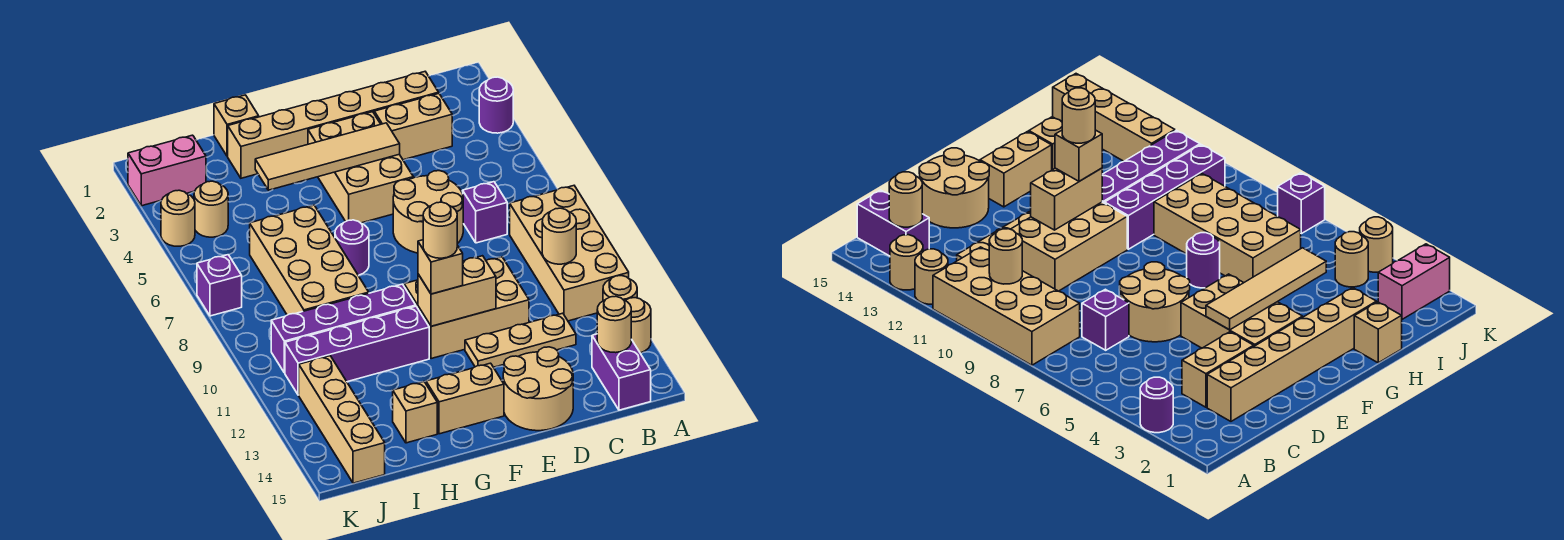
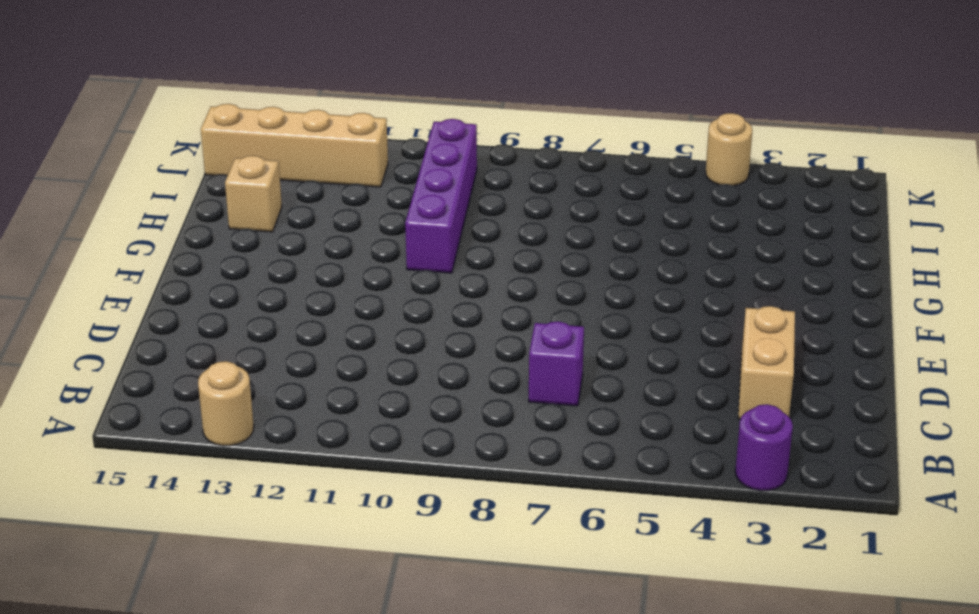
none -> tan brick A8:B11 level 1
none -> tan round brick A12 level 1
none -> purple brick B14:B15 level 1
none -> tan brick C2:H2 level 1

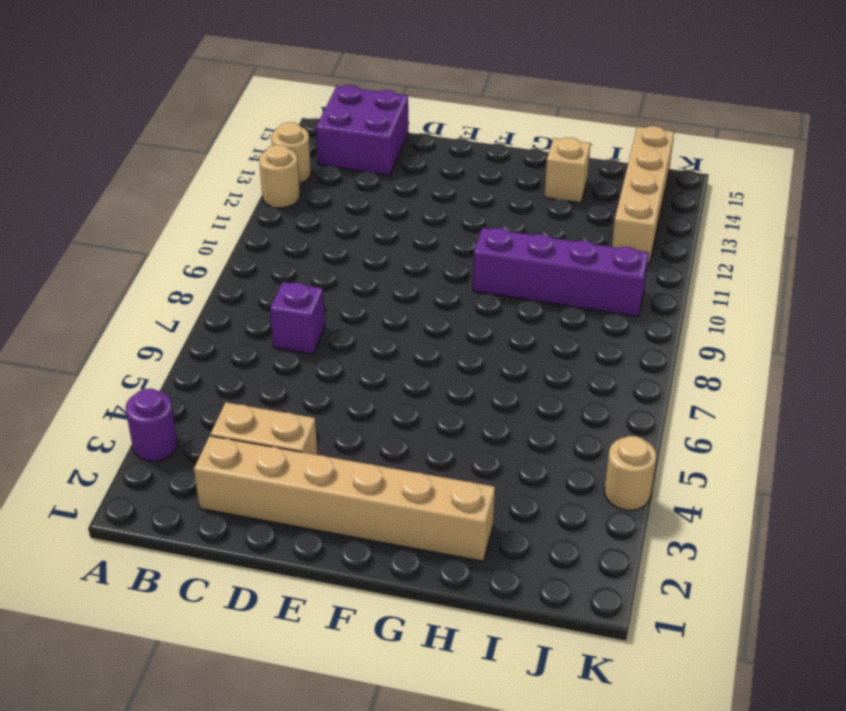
purple brick B14:C15 level 1 -> purple brick B14:B15 level 1
none -> tan brick A8:B11 level 1
none -> tan plate C12:E12 level 1
none -> tan round brick D6:E7 level 1
none -> tan brick D10:F11 level 1

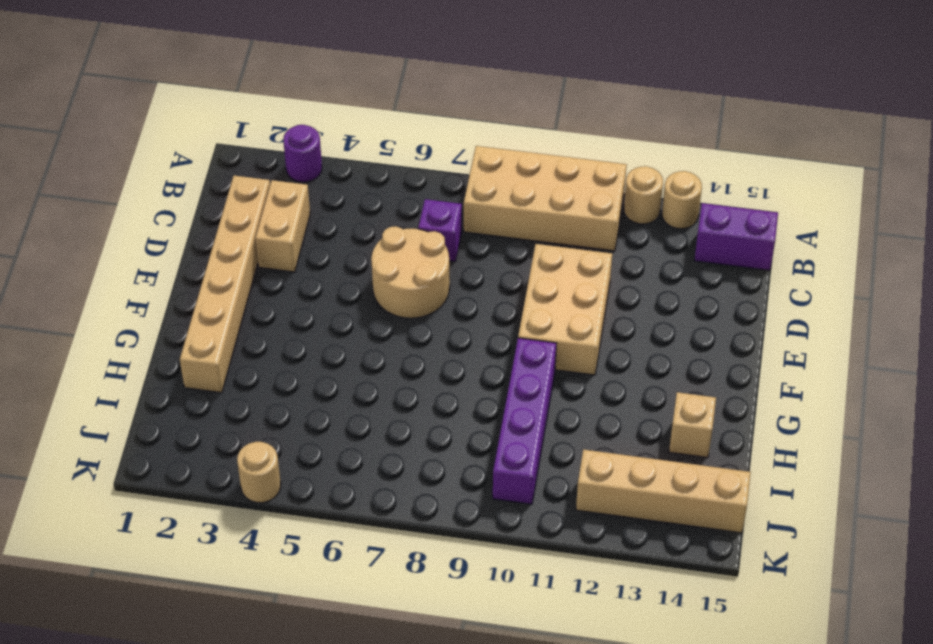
none -> tan plate C12:E12 level 1
none -> tan round brick D14:E15 level 1
none -> tan brick E3:F5 level 1
none -> tan brick F14:G14 level 1

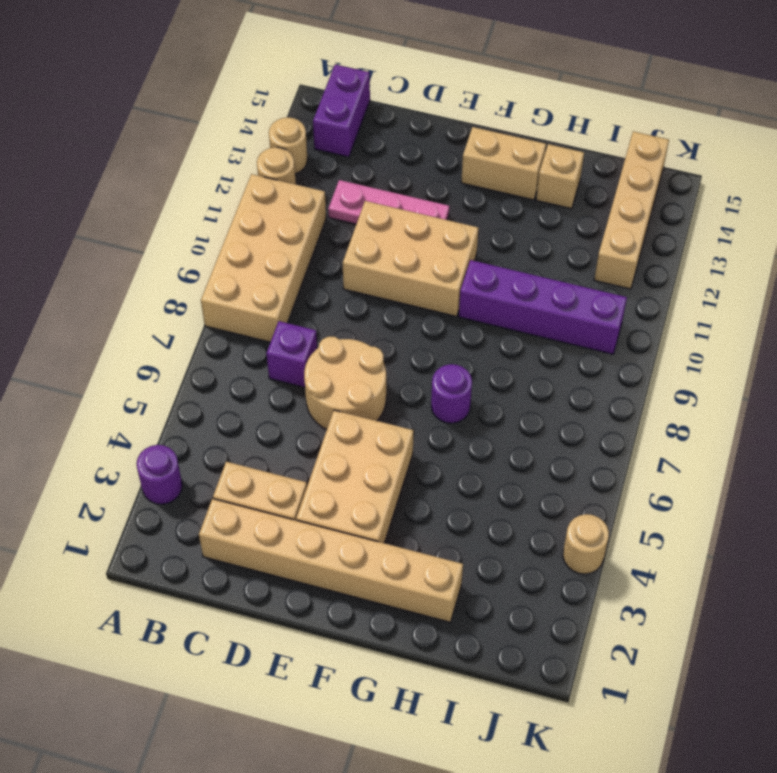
pink plate C12:E12 level 1 -> tan plate C12:E12 level 1
none -> tan round brick D14:E15 level 1
none -> purple brick G11:J11 level 1
none -> tan brick H1 level 1
none -> tan brick H6:I9 level 1

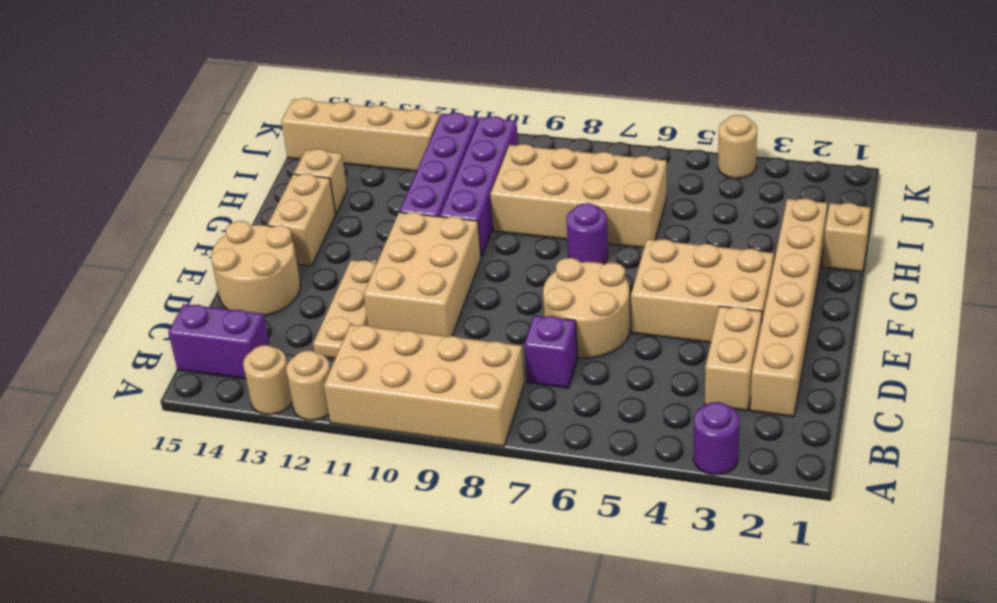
none -> pink brick J2:K2 level 1
none -> tan round brick J4 level 1
none -> purple brick K7 level 1
none -> tan round brick B10 level 2

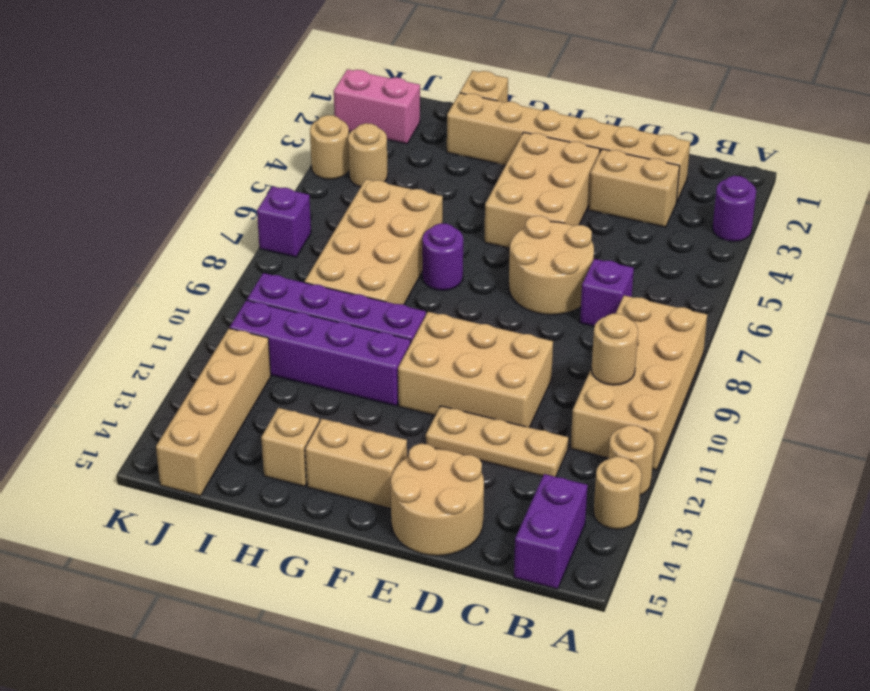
none -> tan round brick B14 level 2
none -> tan tile E4:H4 level 2
none -> tan brick E11:F11 level 2
none -> tan brick F11 level 3

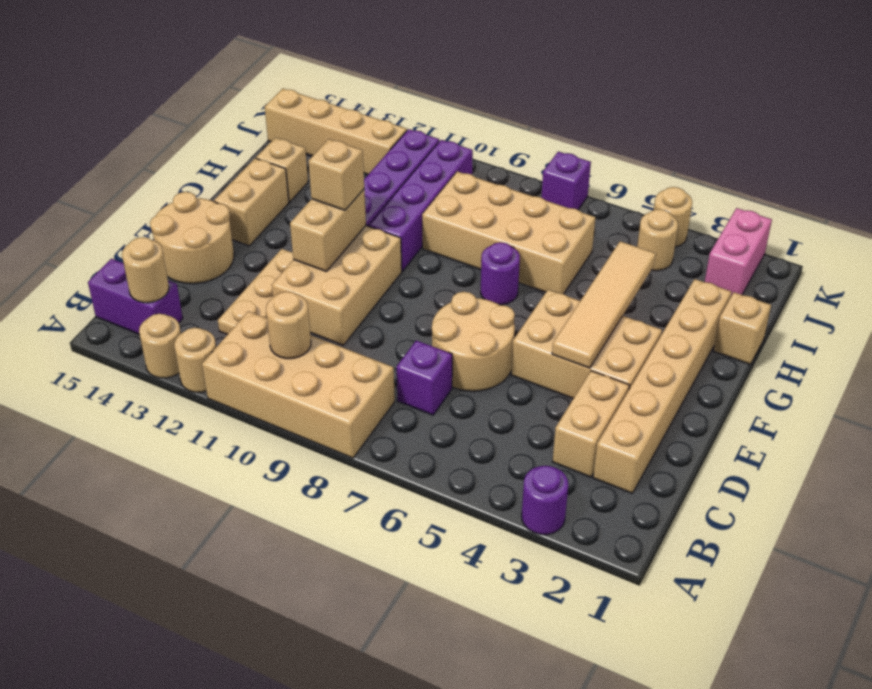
none -> tan round brick F11 level 4

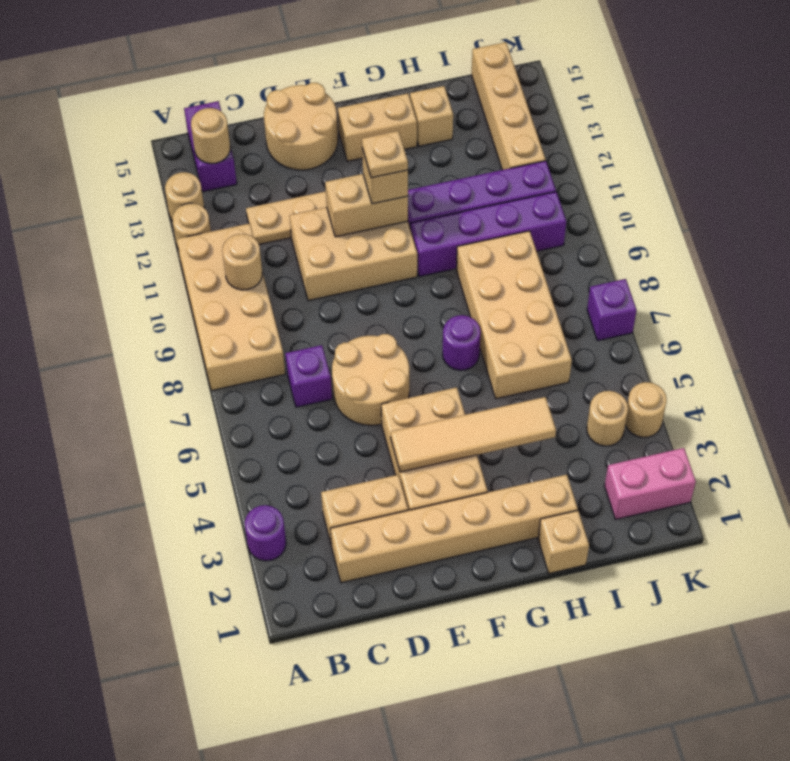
tan plate F11 level 4 -> tan round brick F11 level 4

